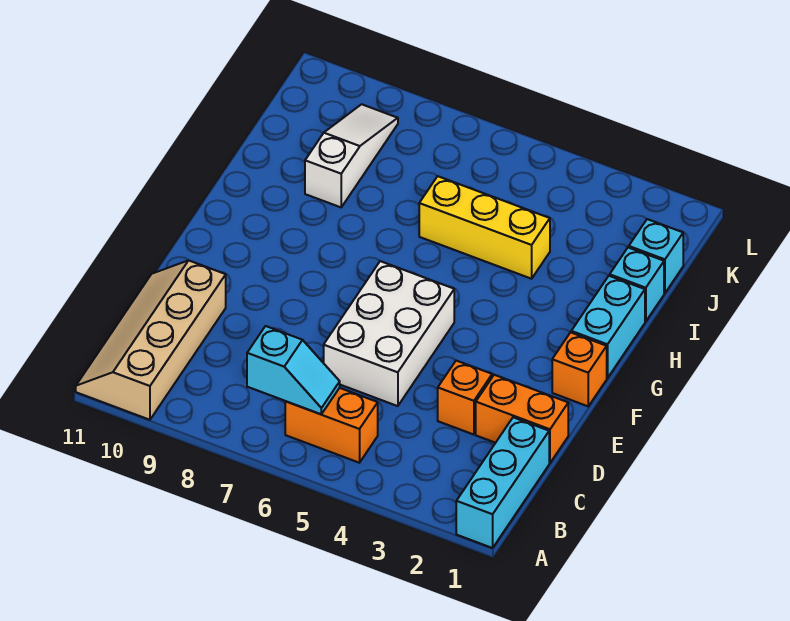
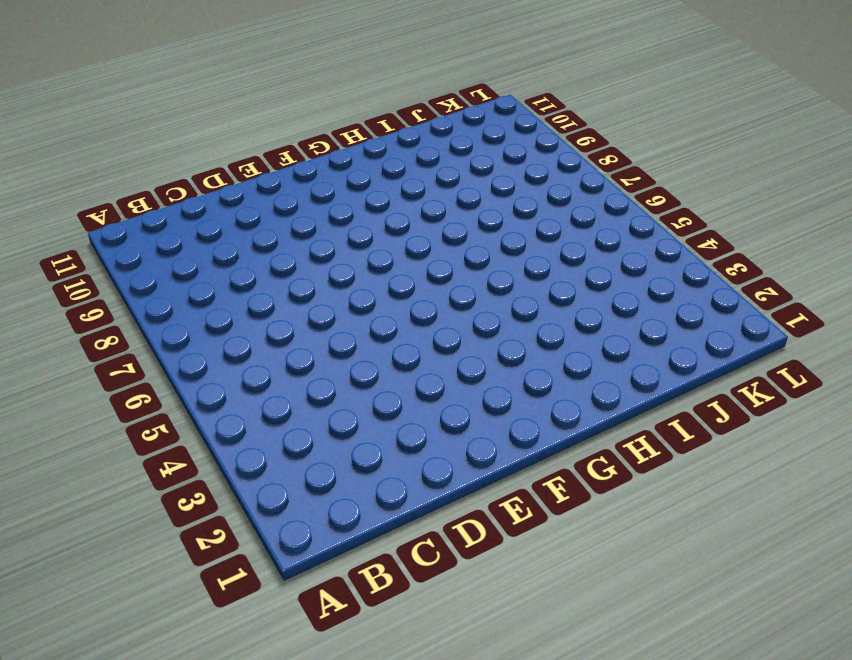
none -> cyan brick A1:C1 level 1
none -> tan slope A10:D11 level 1 top 10
none -> orange brick B5:B6 level 1

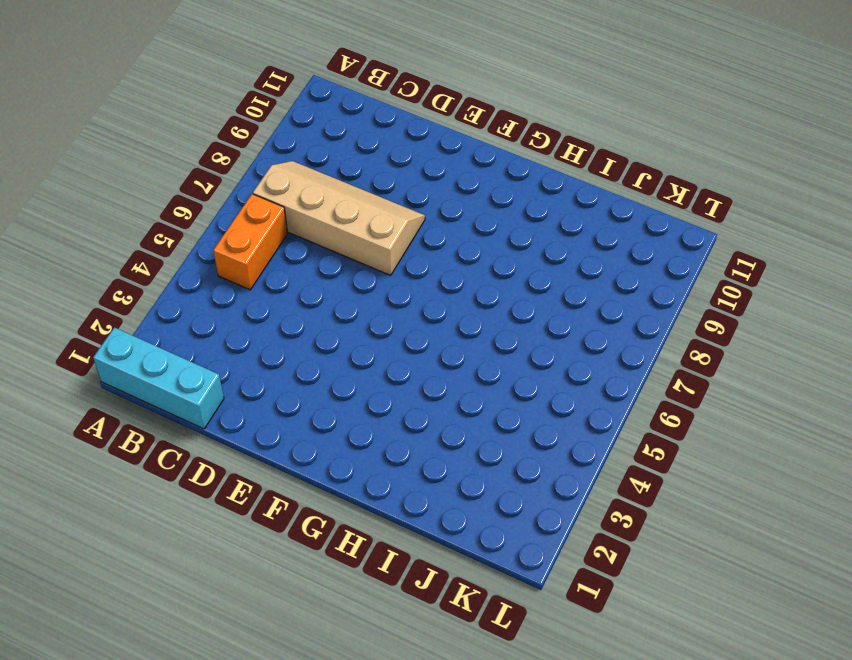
tan slope B7:E8 level 1 top 7 -> tan slope A10:D11 level 1 top 10
none -> orange brick D1:D2 level 1
none -> orange brick D3 level 1
none -> white brick D5:F6 level 1

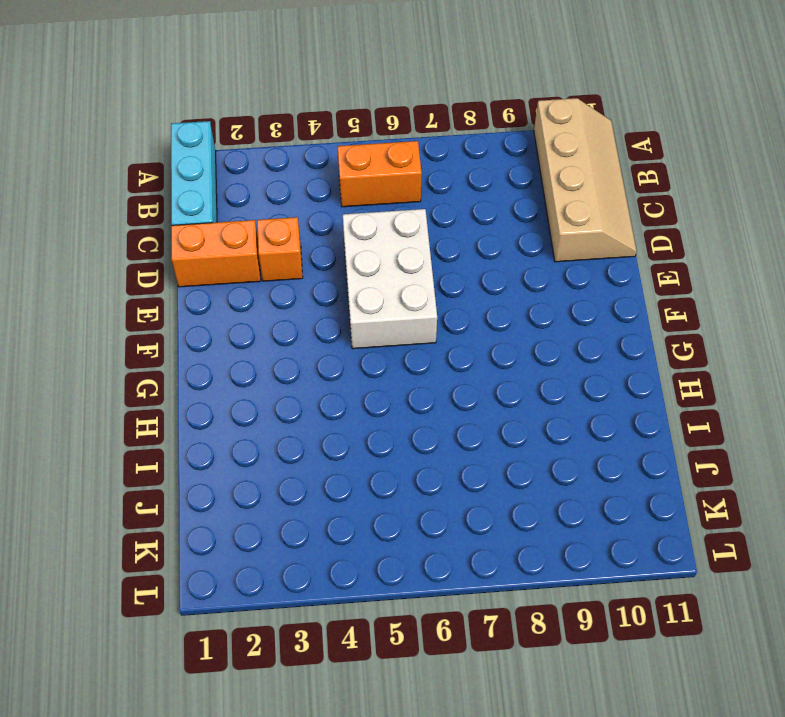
none -> orange brick F1 level 1
none -> cyan brick G1:H1 level 1
none -> cyan brick I1 level 1

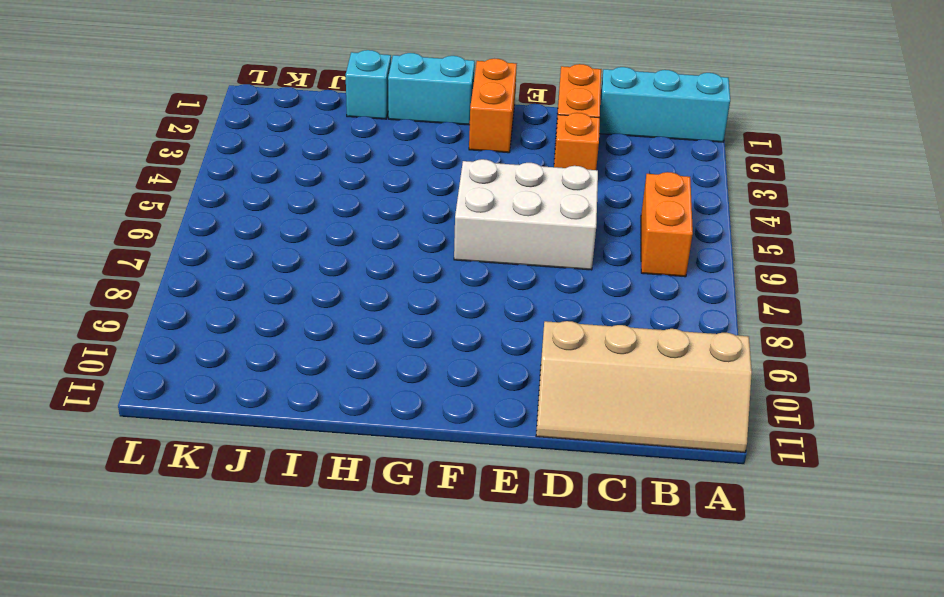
orange brick F1:F2 level 1 -> orange brick F1 level 1
none -> yellow brick I4:I6 level 1
none -> white slope I9:K9 level 1 top I
none -> cyan brick J1 level 1

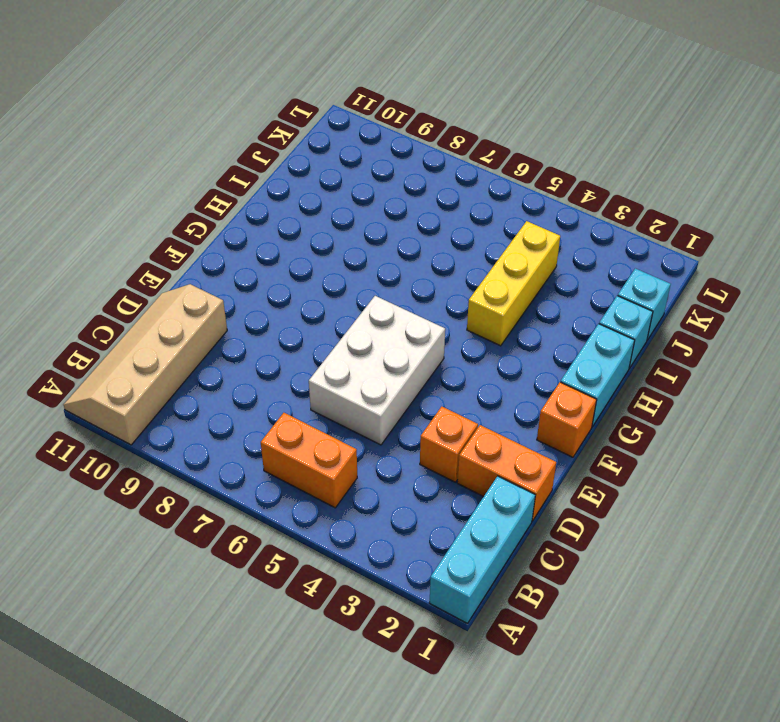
yellow brick H4:J4 level 1 -> yellow brick I4:I6 level 1
none -> white slope I9:K9 level 1 top I
none -> cyan slope B6:B7 level 2 top 7

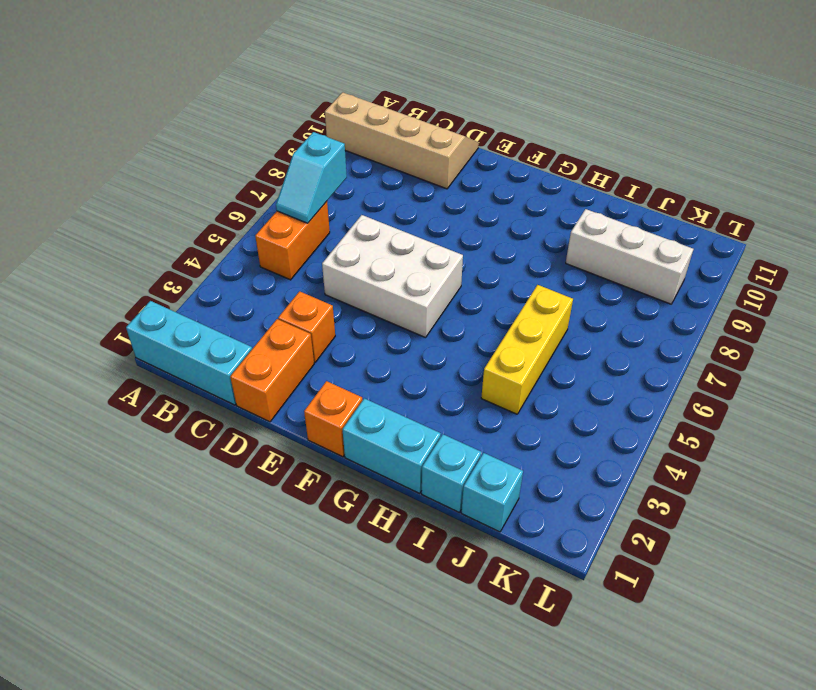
white brick I9:K9 level 1 -> white slope I9:K9 level 1 top I

